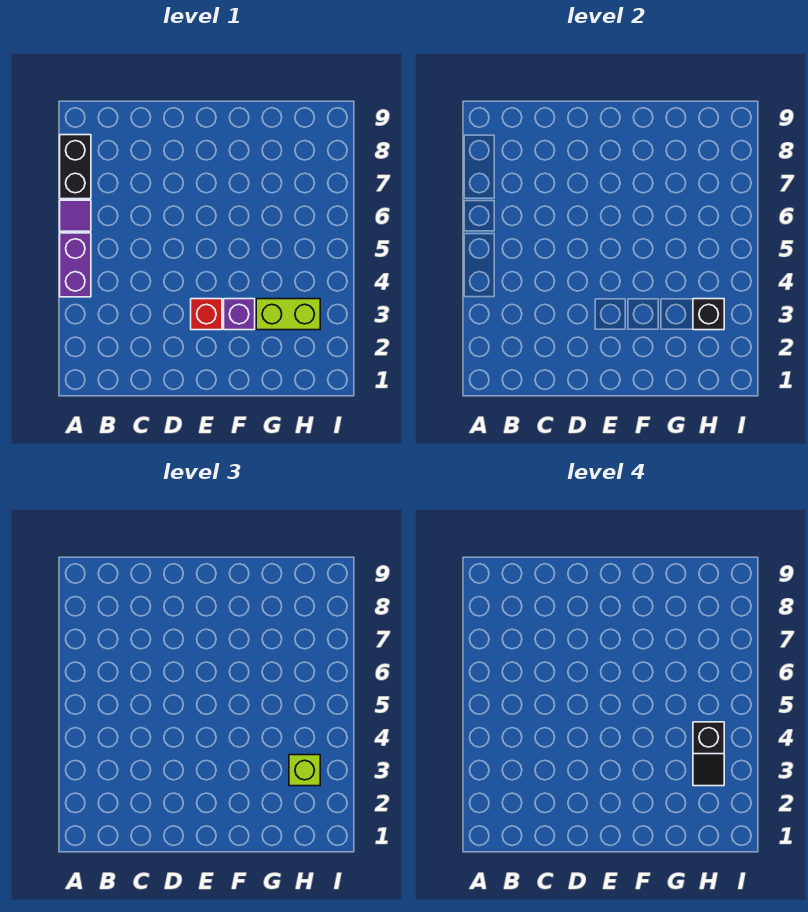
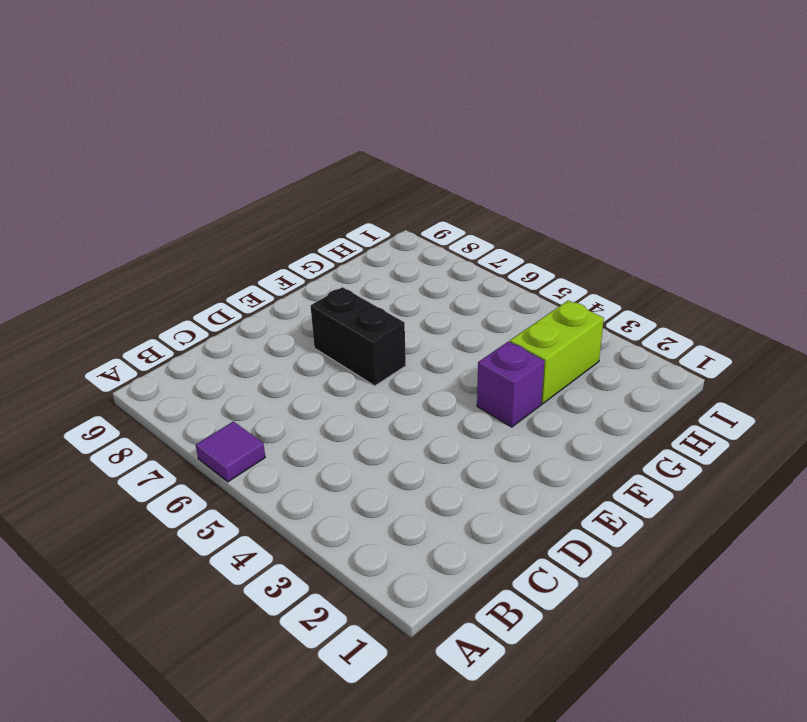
black brick E6:E7 level 1 -> black brick A7:A8 level 1
none -> purple brick A4:A5 level 1
none -> red brick E3 level 1

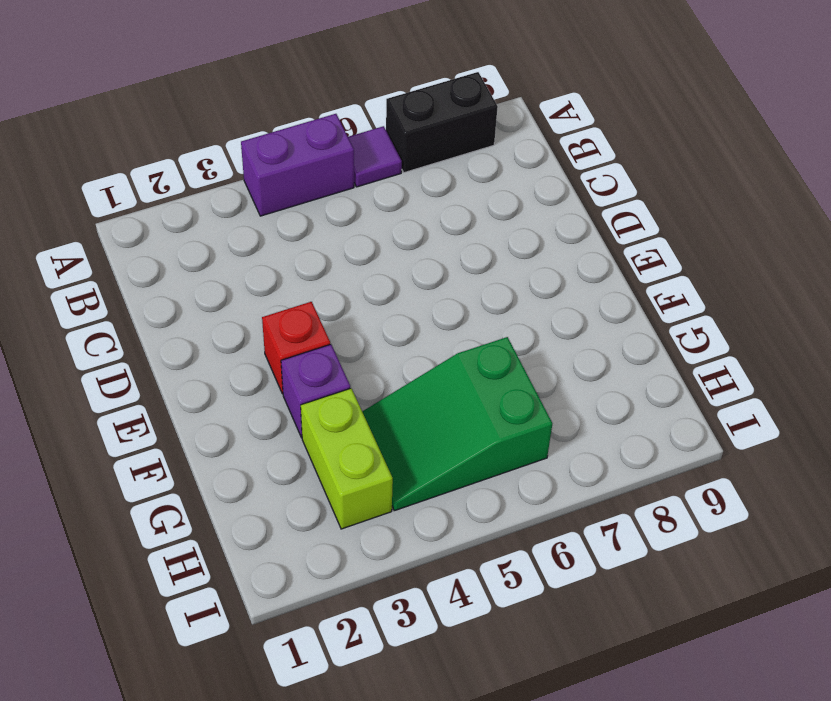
green slope G4:H6 level 1 top 6 -> none
none -> black brick H3 level 2
none -> lime brick H3 level 3

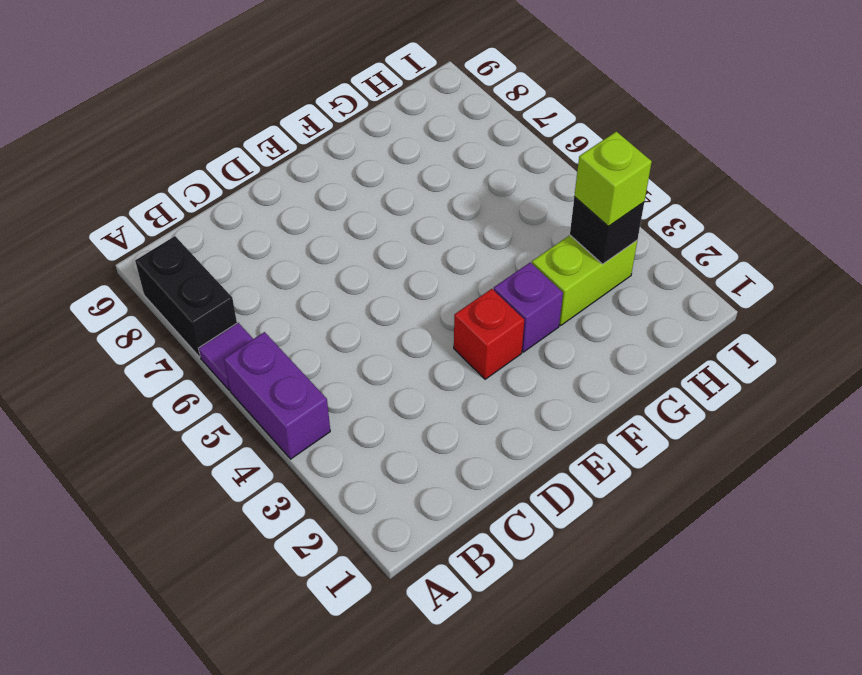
none -> black slope H3:H4 level 4 top 4

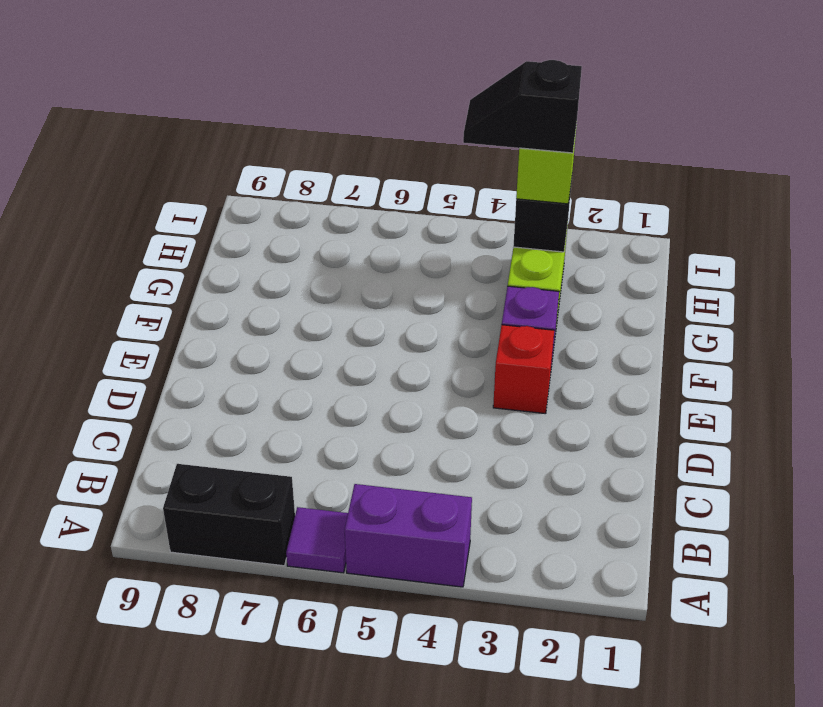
black slope H3:H4 level 4 top 3 -> black slope H3:H4 level 4 top 4

